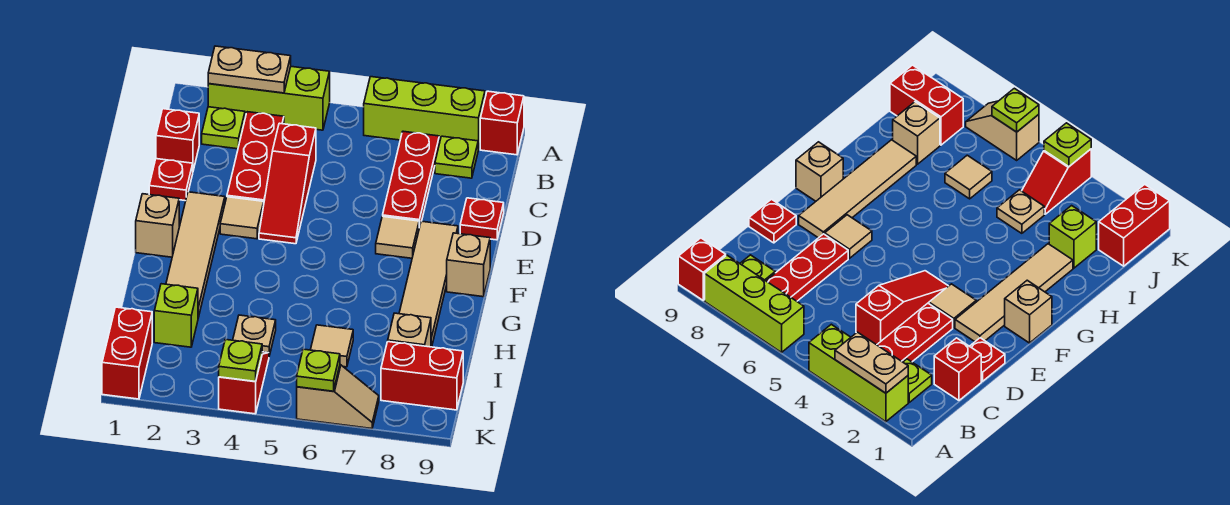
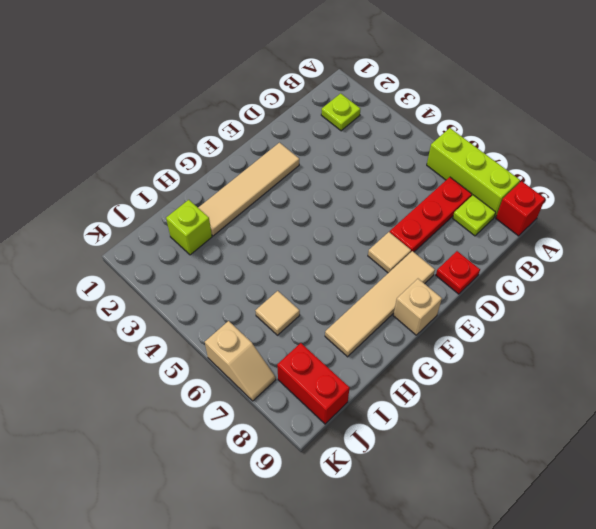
none -> lime brick A2:A4 level 1
none -> red plate B3:D3 level 1
none -> red brick C1 level 1

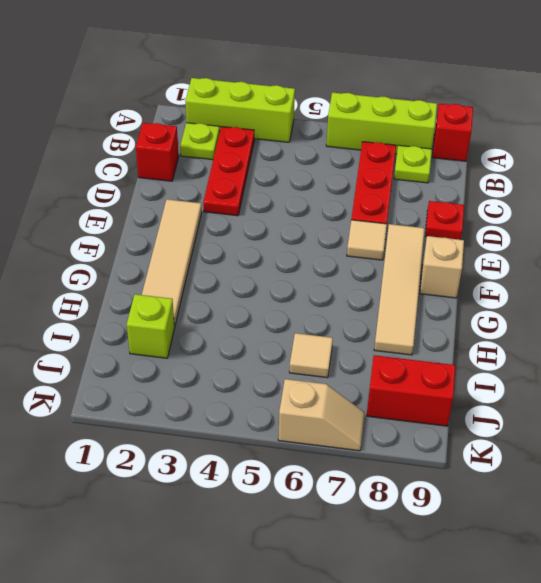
none -> red slope C4:E4 level 1 top C
none -> red plate D1 level 1
none -> tan tile E3 level 1

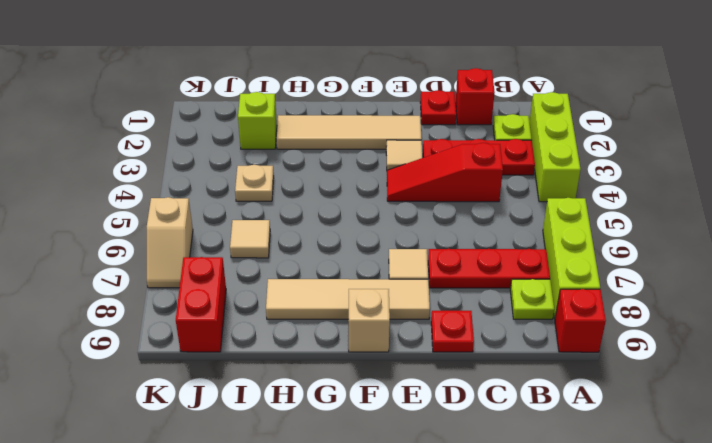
none -> tan brick F1 level 1
none -> tan brick I8 level 1
none -> red brick J1:K1 level 1

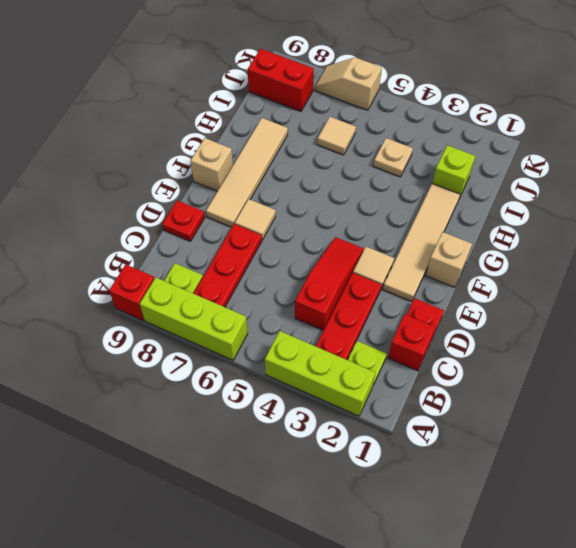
none -> tan brick I8 level 1
none -> red brick J1:K1 level 1
none -> red slope J4:K4 level 1 top K

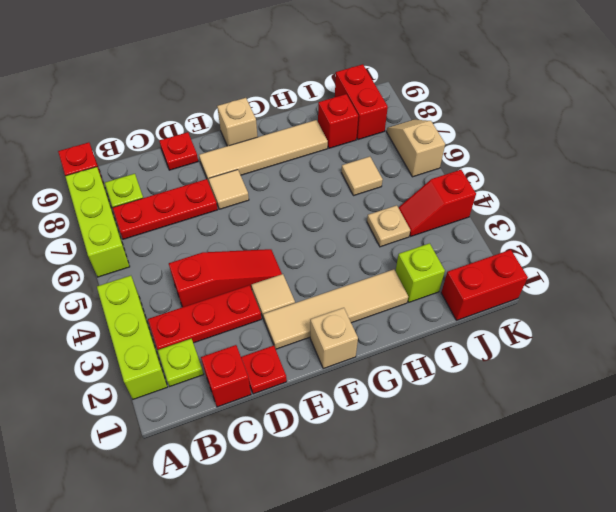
red brick I8 level 1 -> tan brick I8 level 1
none -> tan plate A2:A3 level 2
none -> lime plate K4 level 2
none -> lime plate K6 level 2

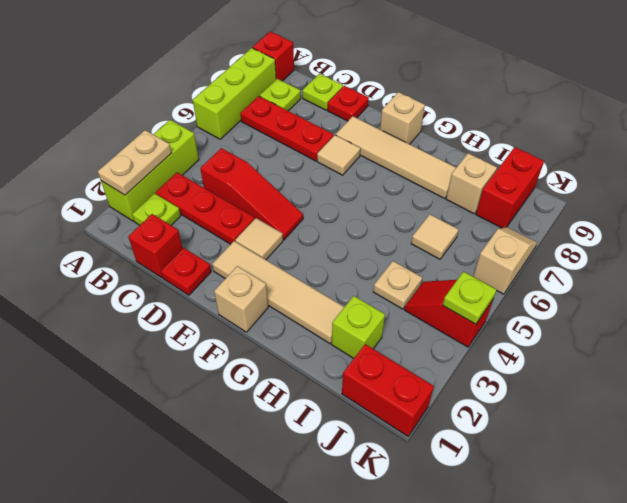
lime plate C9 level 1 -> lime plate K6 level 2

